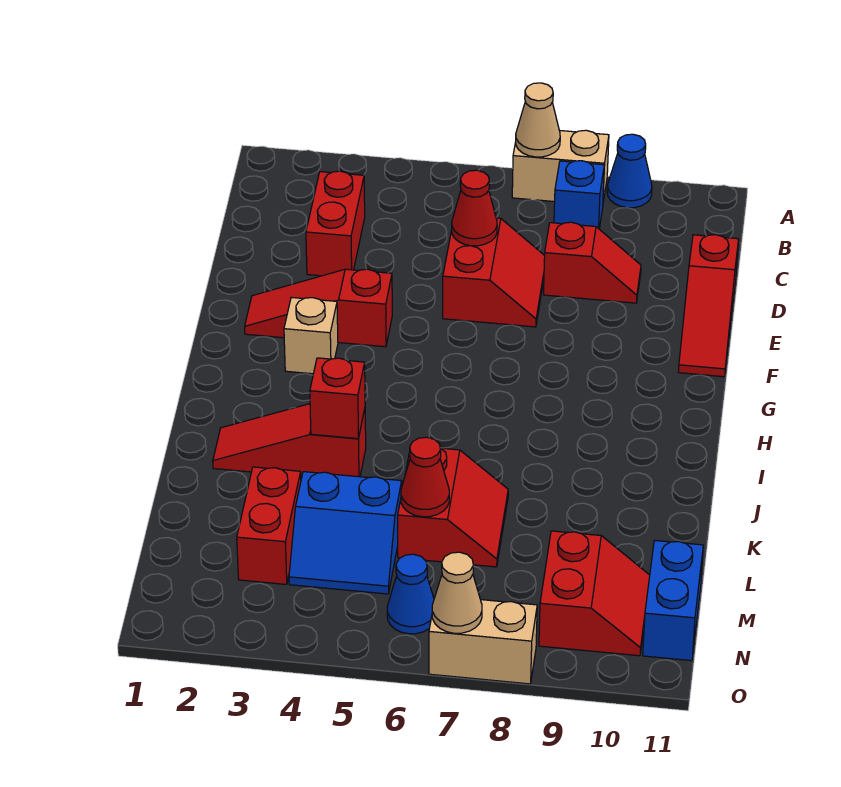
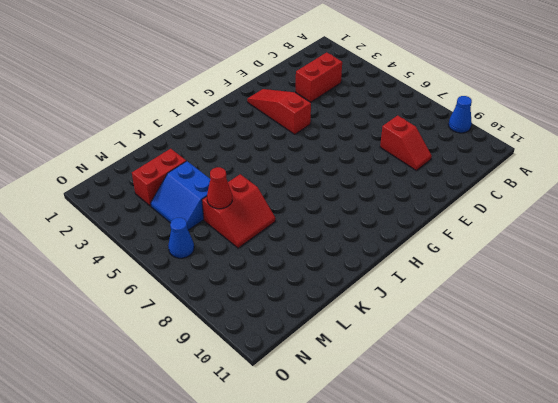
none -> tan brick A7:A8 level 1
none -> blue brick B8 level 1
none -> red slope D6:E7 level 1 top 6

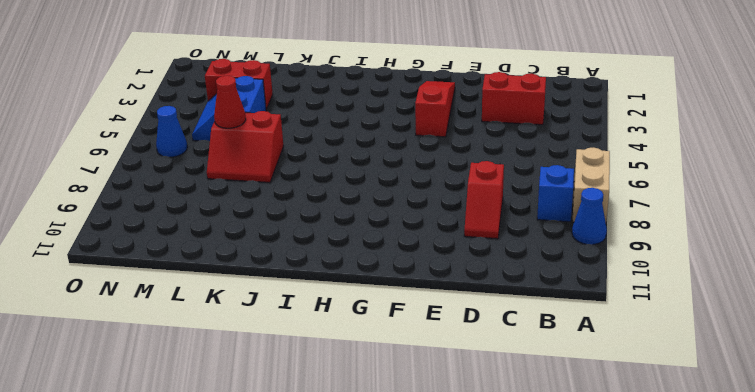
none -> red slope D6:E7 level 1 top 6
none -> red slope D11:F11 level 1 top D
none -> tan brick G3 level 1

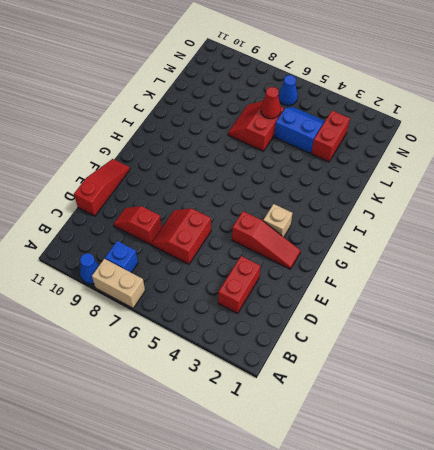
none -> red slope J2:J4 level 1 top 4
none -> red slope M9:N10 level 1 top 9
none -> blue brick M11:N11 level 1

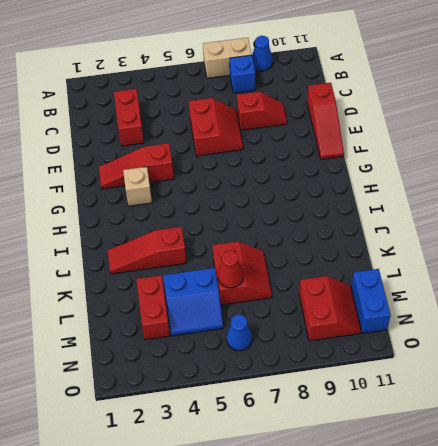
none -> tan brick O7:O8 level 1
none -> tan cone A7 level 2
none -> red cone D6 level 2

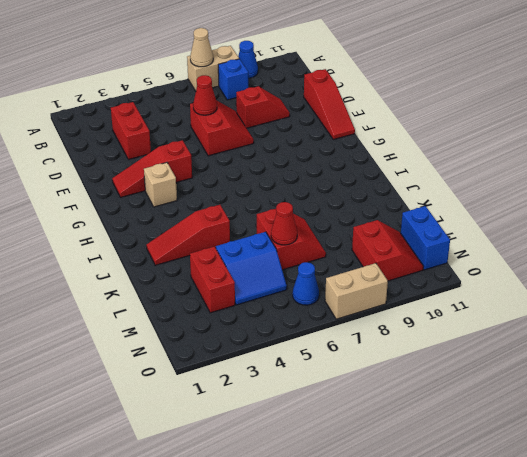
none -> red brick J4 level 2
none -> tan cone O7 level 2

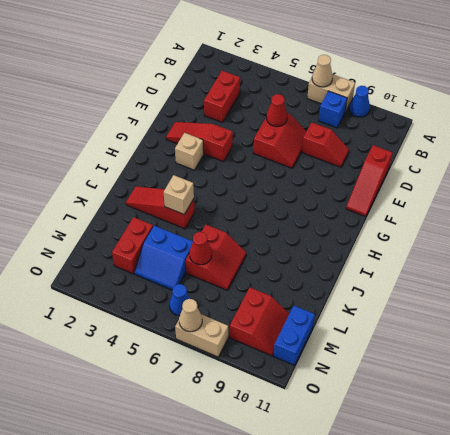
tan brick J4 level 2 -> red brick J4 level 2

